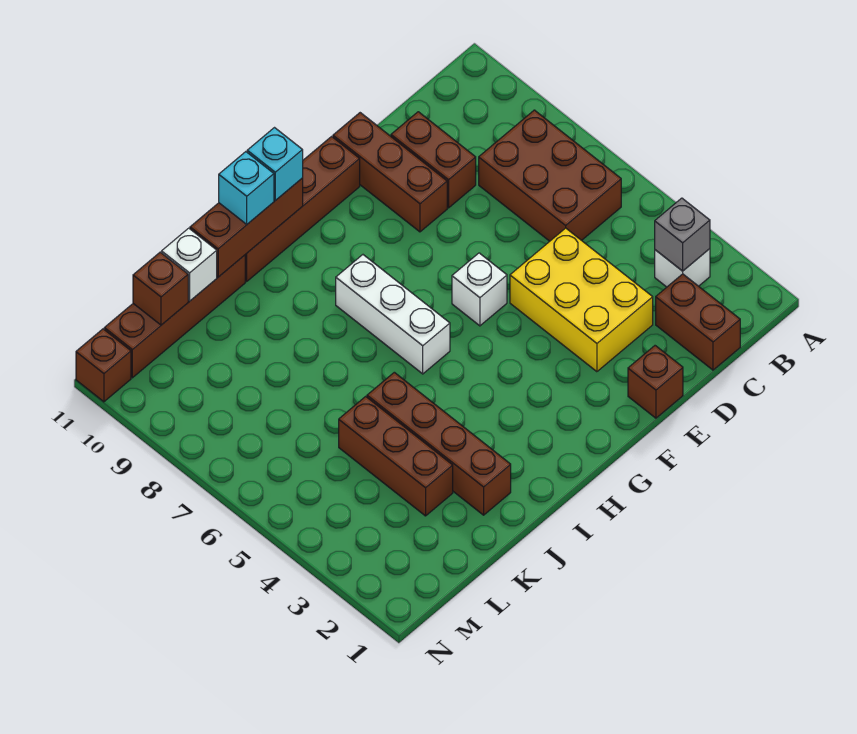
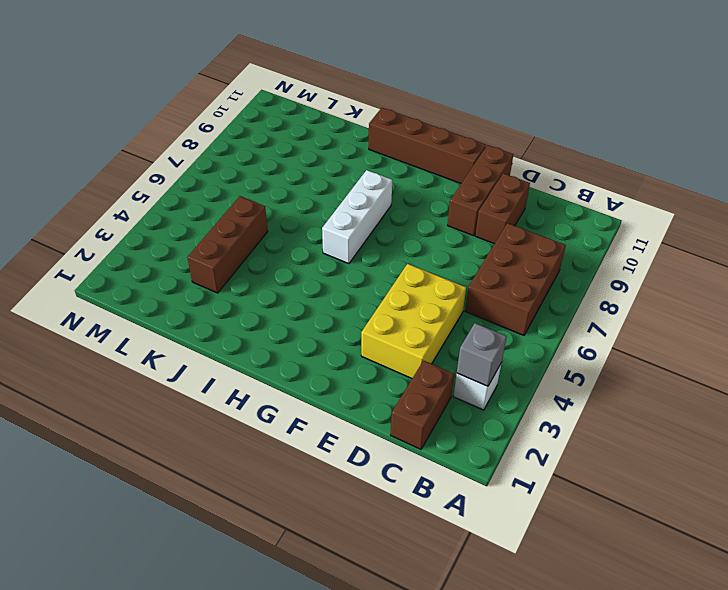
none -> brown brick E1 level 1
none -> white brick F6 level 1
none -> brown brick J2:J5 level 1

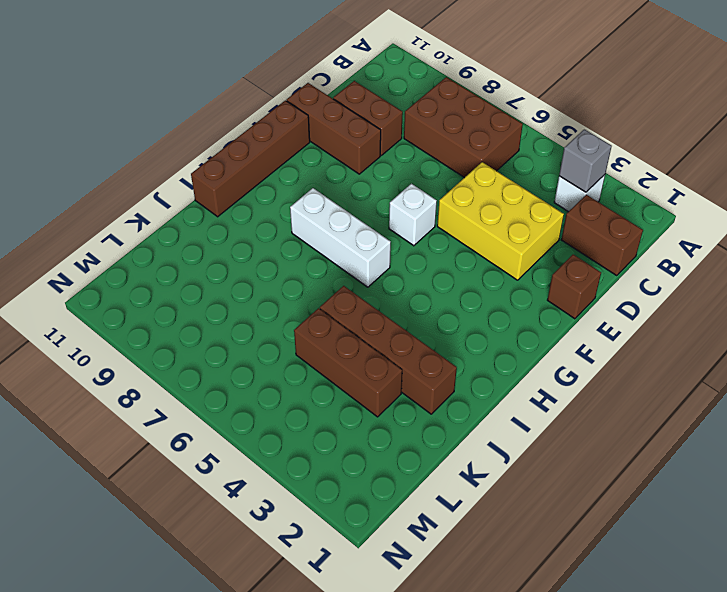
none -> brown brick J11:M11 level 1
none -> brown brick N11 level 1
none -> brown brick H11:J11 level 2

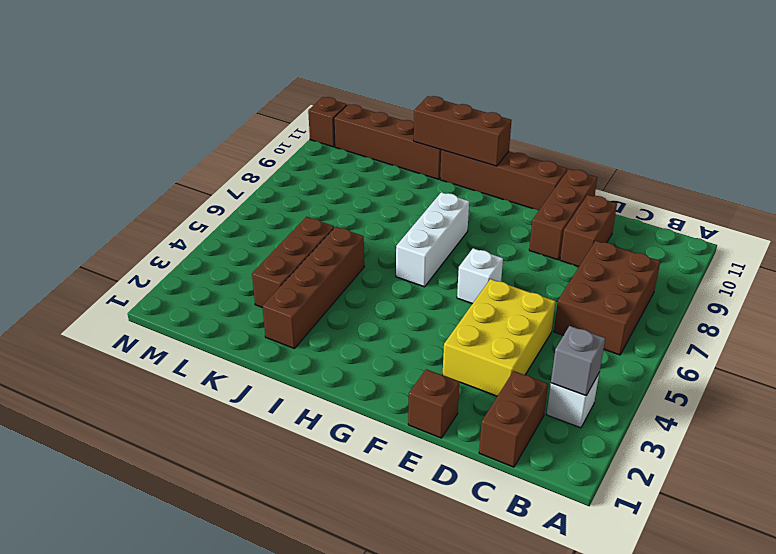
none -> white brick K11 level 2
none -> brown brick L11 level 2
none -> cyan brick H11 level 3

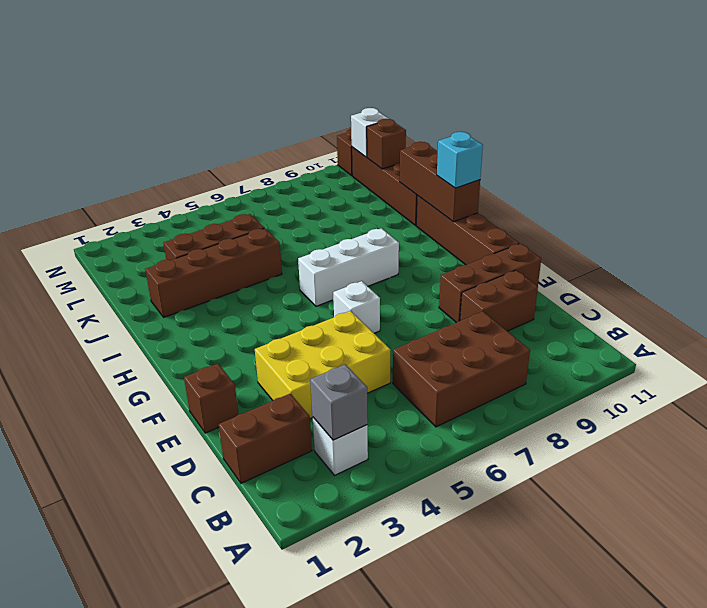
white brick M11 level 2 -> white brick K11 level 2
none -> cyan brick I11 level 3

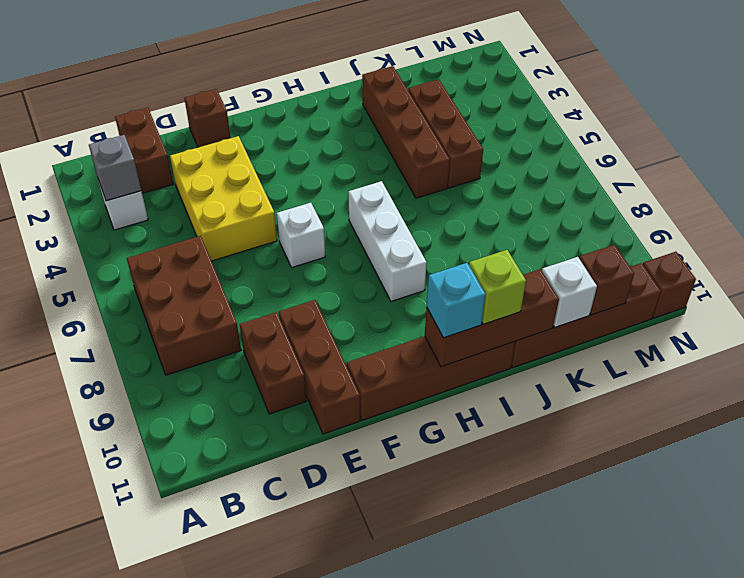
lime brick I11 level 3 -> cyan brick I11 level 3

